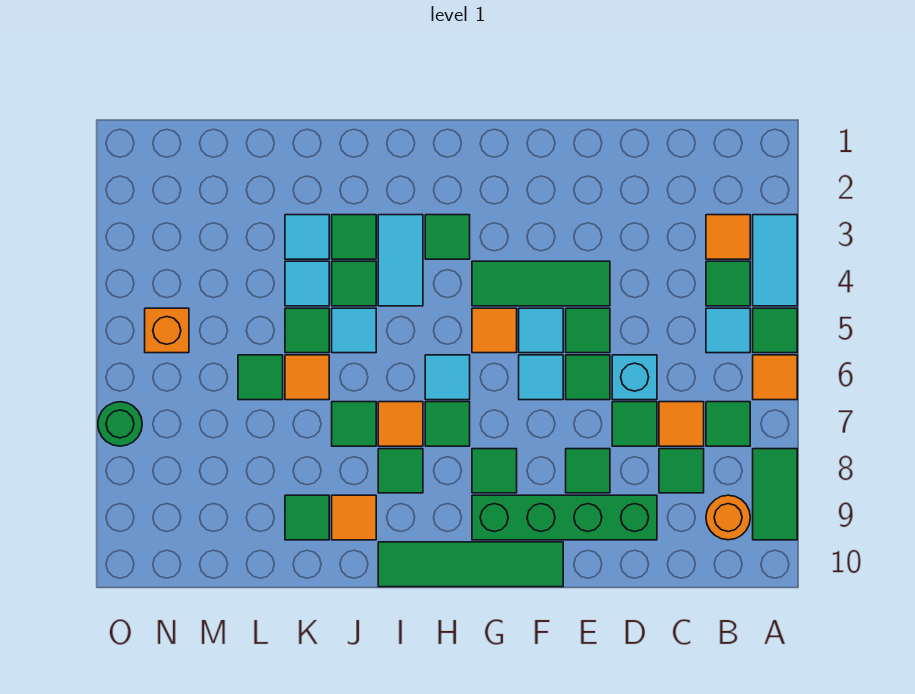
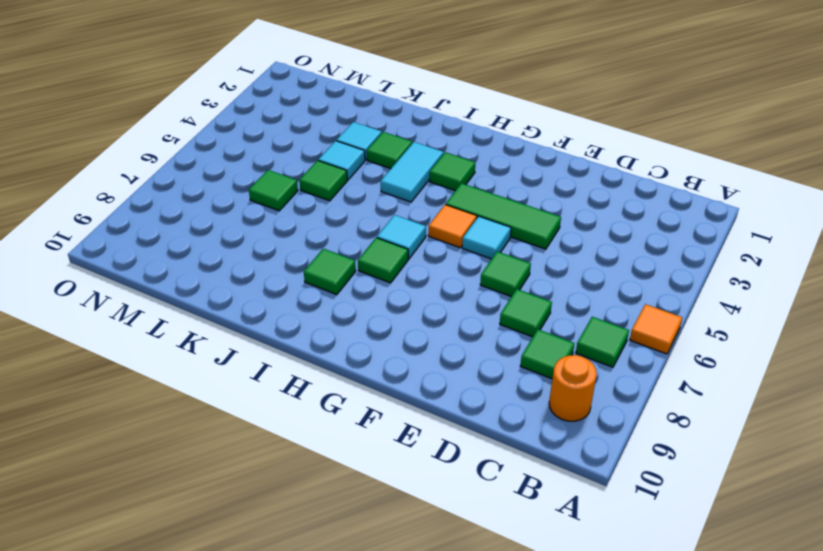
none -> cyan tile A3:A4 level 1
none -> green tile A5 level 1
none -> green tile A8:A9 level 1
none -> orange tile B3 level 1

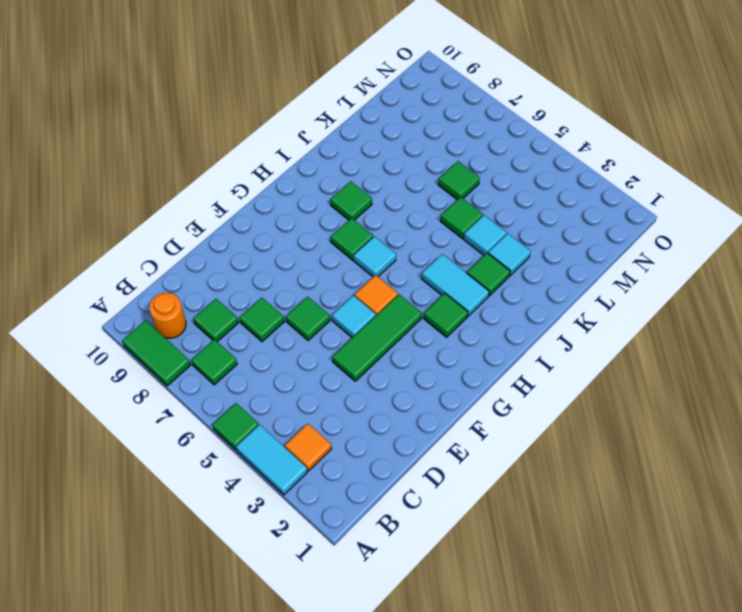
none -> orange tile A6 level 1
none -> green tile B4 level 1
none -> cyan tile B5 level 1
none -> orange tile C7 level 1

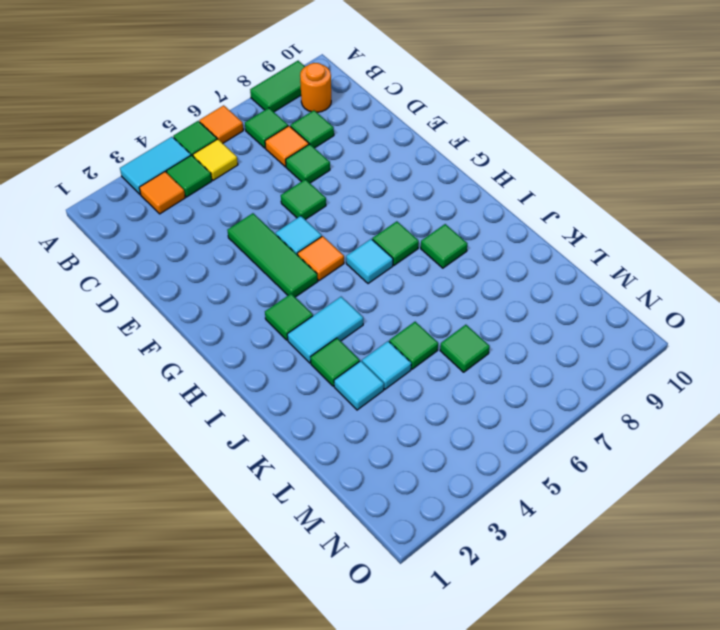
yellow tile B5 level 1 -> cyan tile B5 level 1
none -> cyan brick D6 level 1
none -> green brick D9:G9 level 1
none -> green tile E5 level 1
none -> green tile E8 level 1

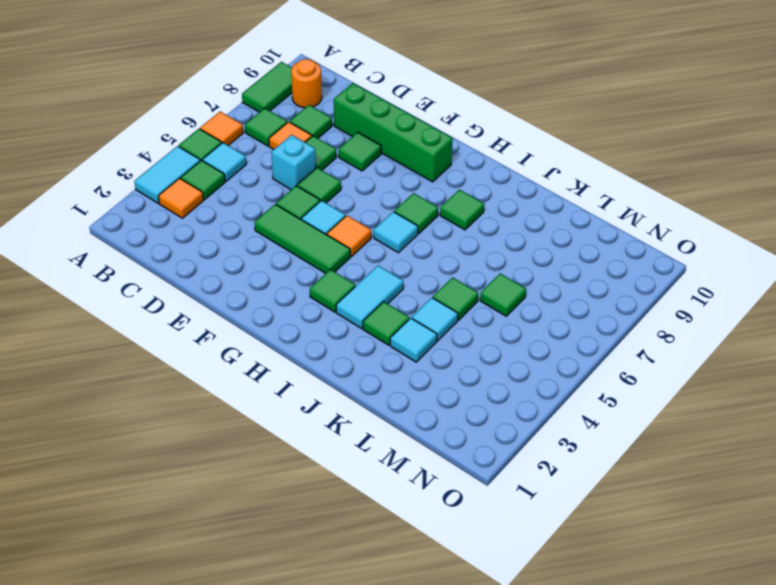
none -> cyan tile F6 level 1
none -> green tile F10:I10 level 1
none -> green tile G8 level 1
none -> orange tile I7 level 1

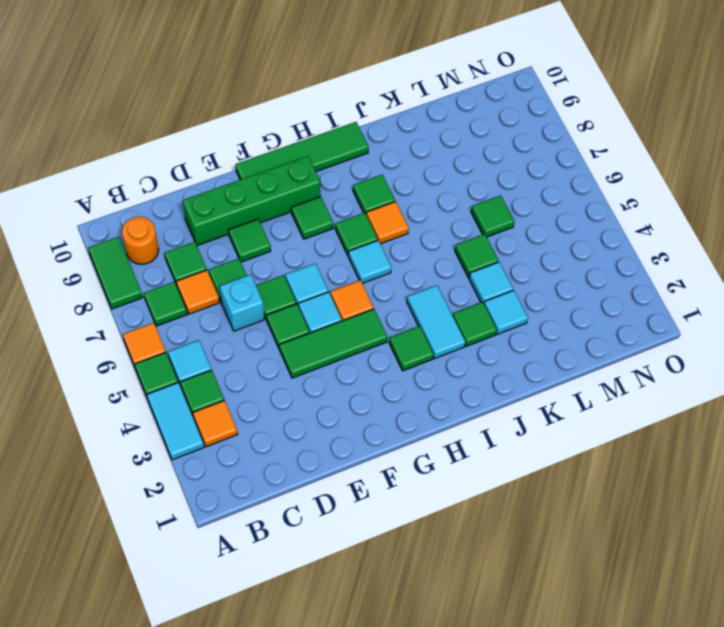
none -> green tile J4 level 1
none -> cyan tile J5 level 1
none -> green tile J7 level 1
none -> orange tile J9 level 1

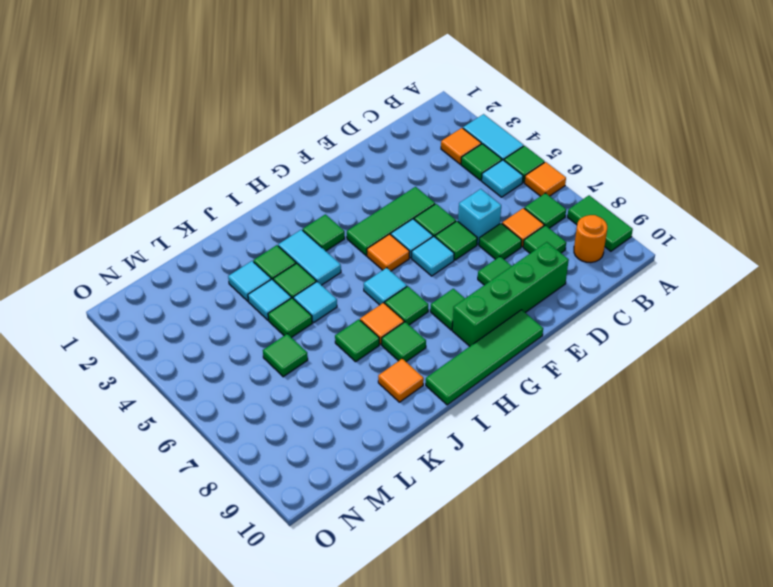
none -> orange tile K6 level 1
none -> green tile K9 level 1
none -> orange brick N5 level 1
none -> green round brick O7 level 1

